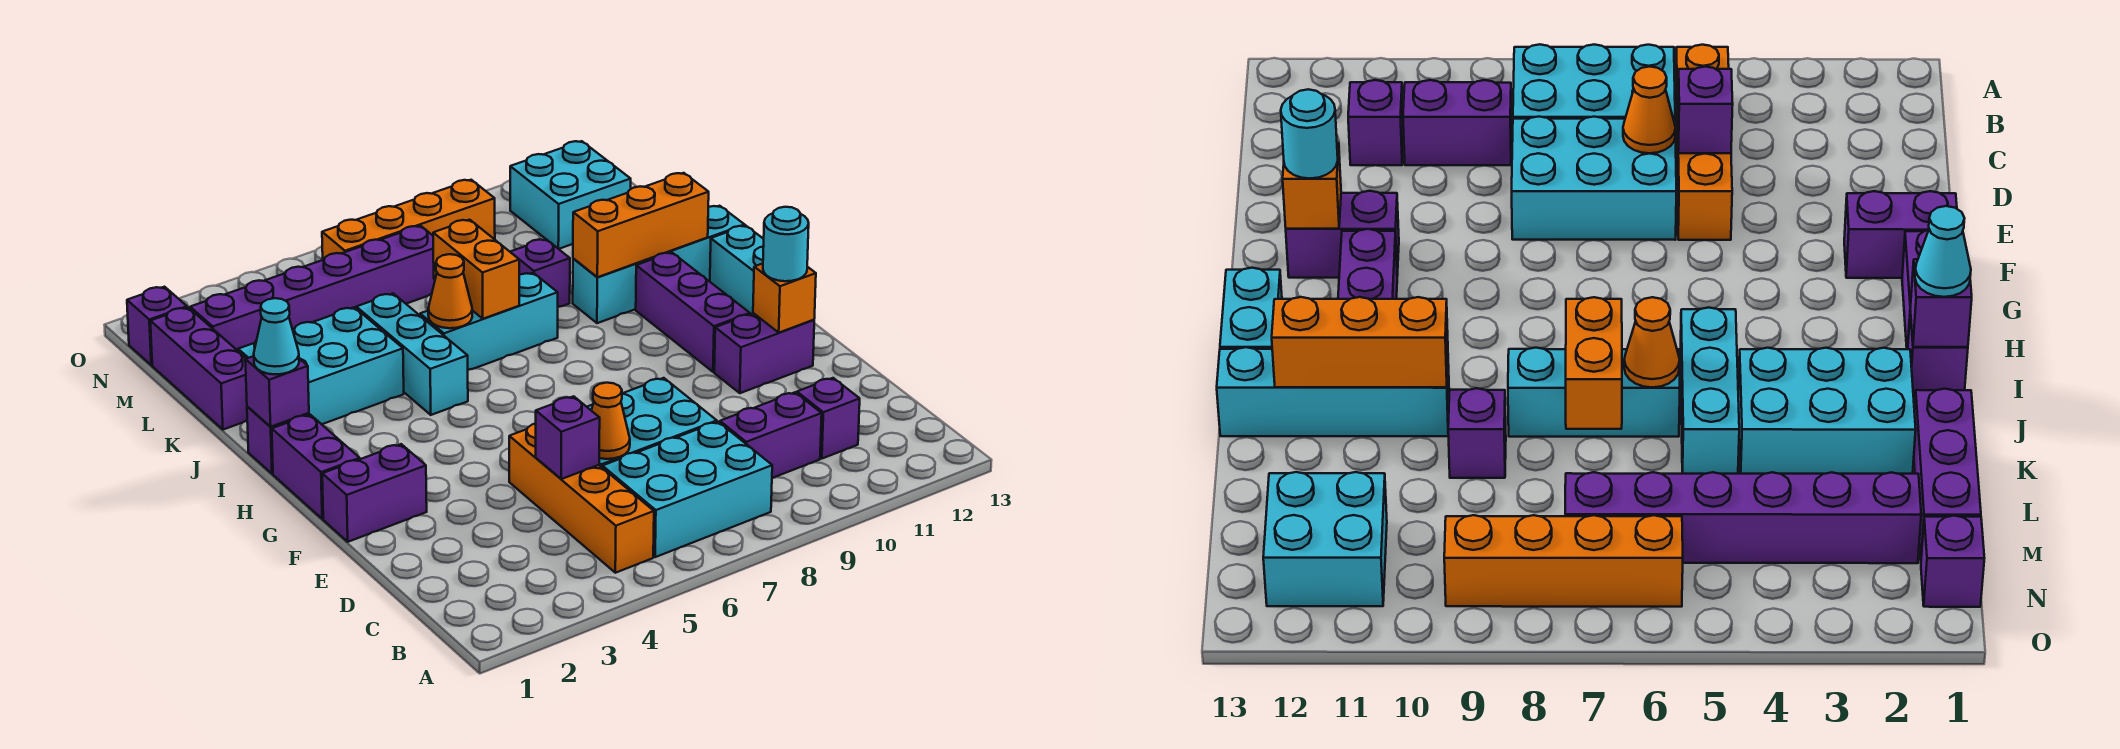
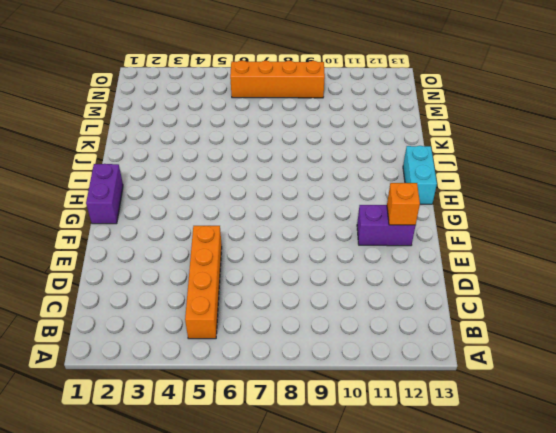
none -> cyan brick B6:C8 level 1
none -> purple brick C9:C10 level 1
none -> purple brick C11 level 1
none -> cyan brick D6:E8 level 1

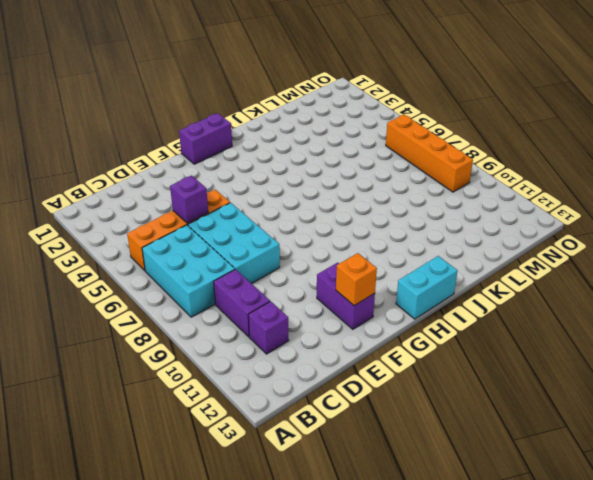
none -> purple brick F1:F2 level 1
none -> purple brick G11:I11 level 1
none -> purple brick I1 level 1
none -> cyan brick I5:K5 level 1

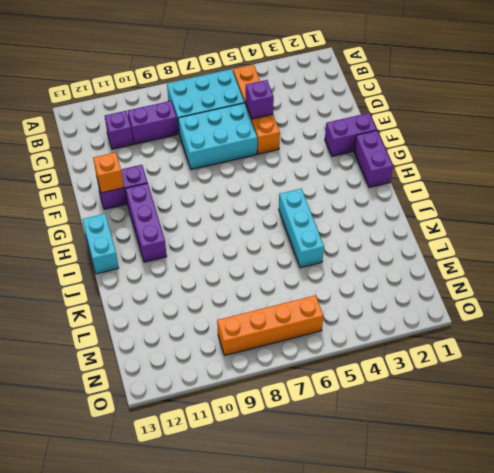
none -> purple brick I1 level 1
none -> cyan brick J2:K4 level 1
none -> cyan brick J6:J8 level 1
none -> cyan brick J10:J13 level 1

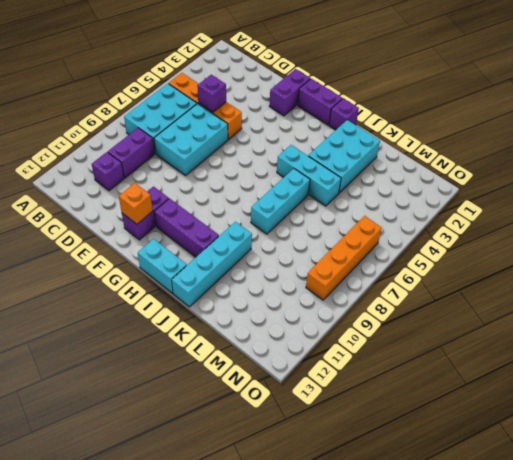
none -> purple brick K1:M1 level 1
none -> purple brick K9 level 1
none -> purple brick M2:M7 level 1
none -> cyan brick M11:N12 level 1

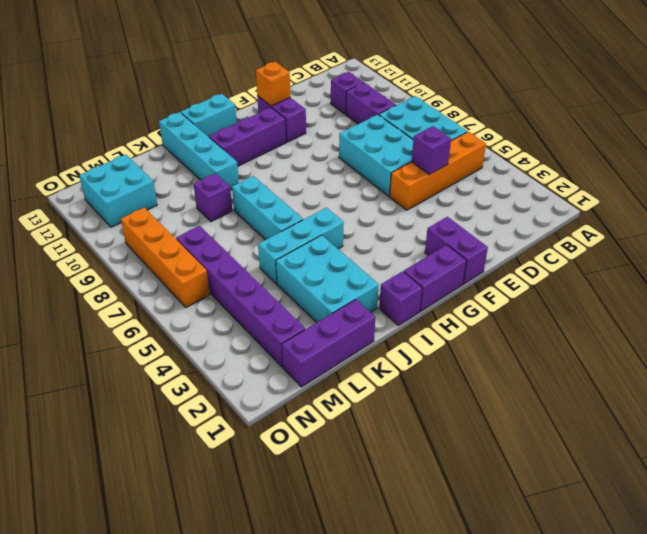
none -> purple brick N1 level 1
none -> orange cone D6 level 2
none -> purple brick I1 level 2
none -> orange cone J6 level 2

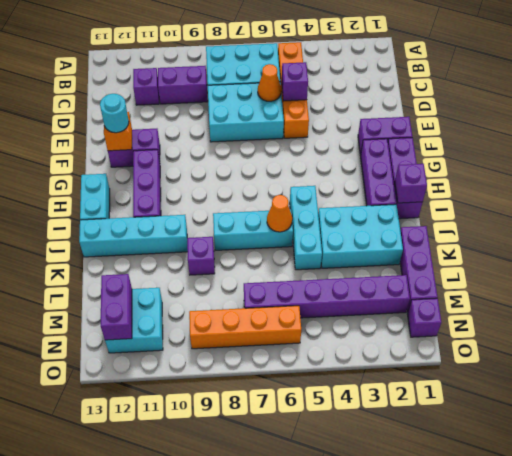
purple brick G2:I2 level 1 -> none
purple brick M12:N12 level 2 -> none
none -> orange brick J7:K7 level 2
none -> orange brick J10:J12 level 2
none -> cyan cone I1 level 3

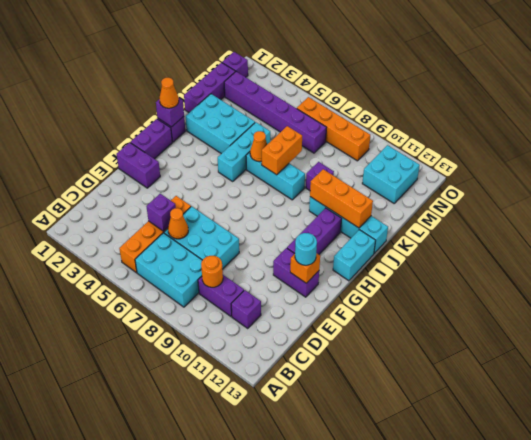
orange round brick C9 level 2 -> none
orange cone I1 level 3 -> cyan cone I1 level 3

